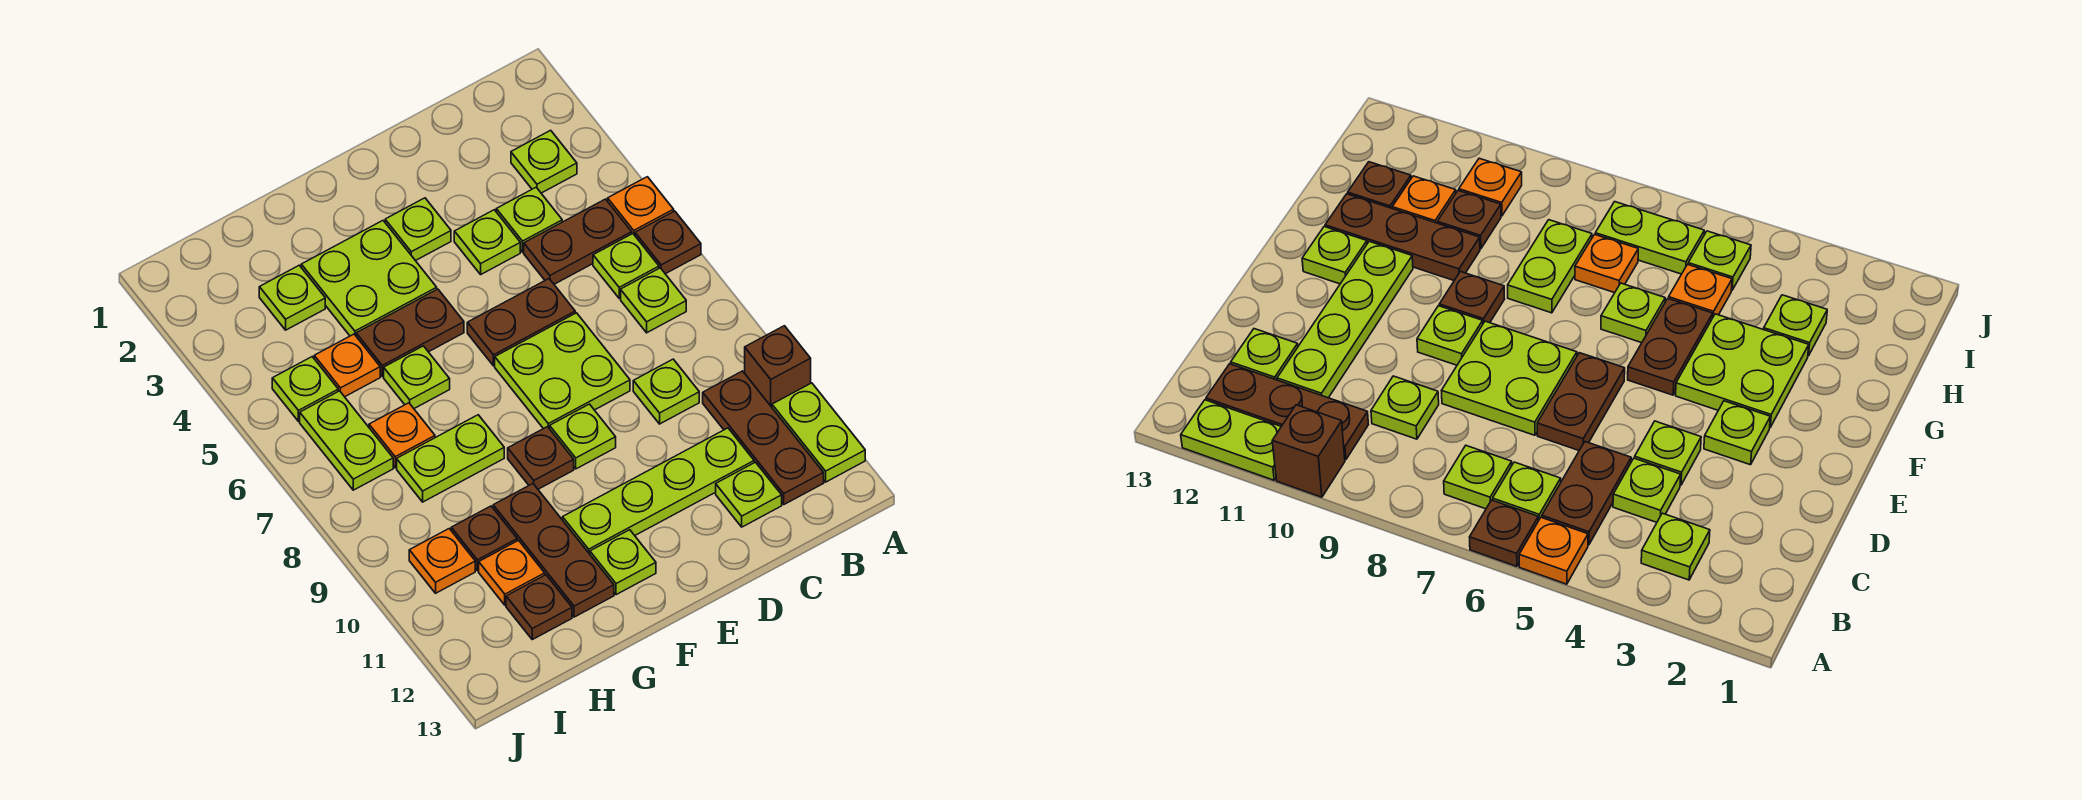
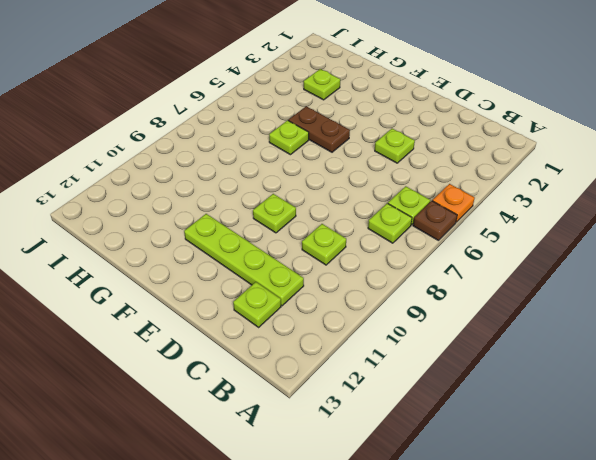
none -> brown brick A10 level 1
none -> lime plate A11:A12 level 1
none -> lime plate B3 level 1
none -> brown plate B5:C5 level 1

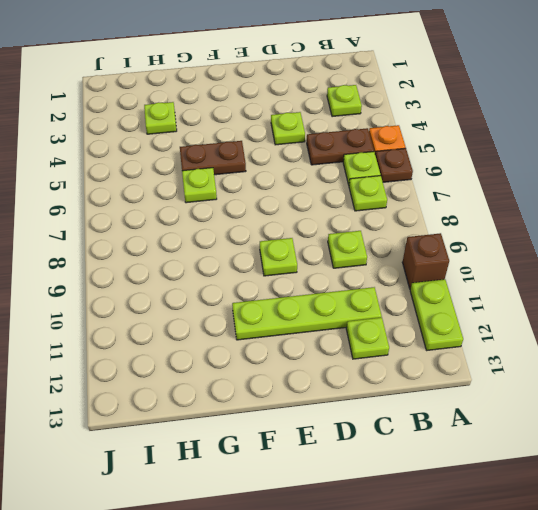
none -> brown plate B10:B12 level 1
none -> lime plate C4 level 1
none -> brown plate D6:E6 level 1
none -> lime plate D7:E8 level 1

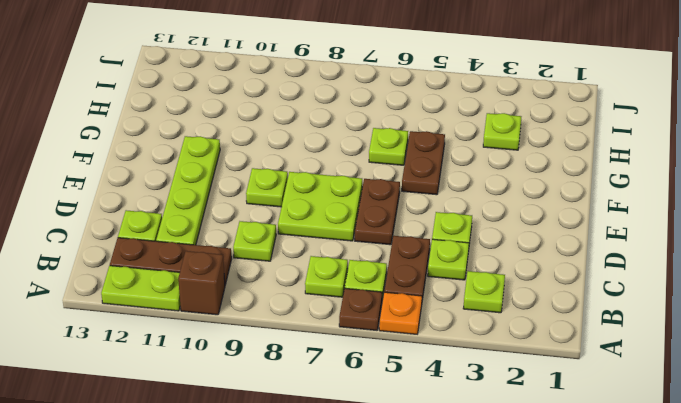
none -> lime plate E3 level 1
none -> lime plate F3:G4 level 1
none -> brown plate F9 level 1
none -> lime plate F12 level 1

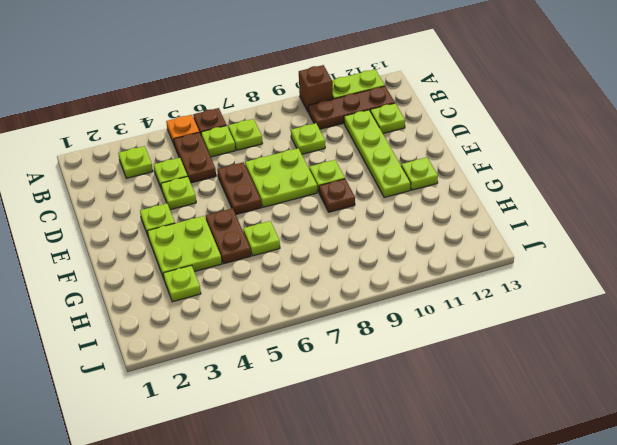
none -> lime plate G8:H8 level 1
none -> brown plate G10:G12 level 1
none -> orange plate H5 level 1
none -> orange plate H7 level 1

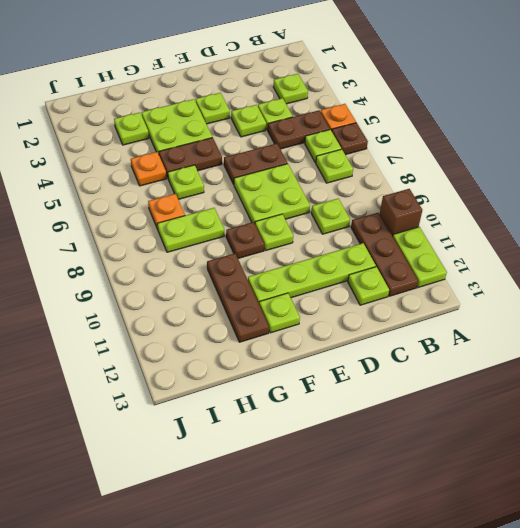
none -> brown plate H10 level 1
none -> orange plate H11 level 1
none -> brown plate H12 level 1
none -> lime plate I5 level 1

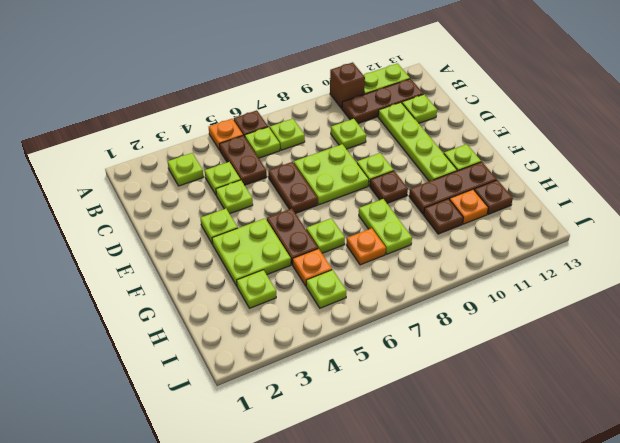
none -> lime plate I6:I7 level 1
none -> orange plate I10 level 1

